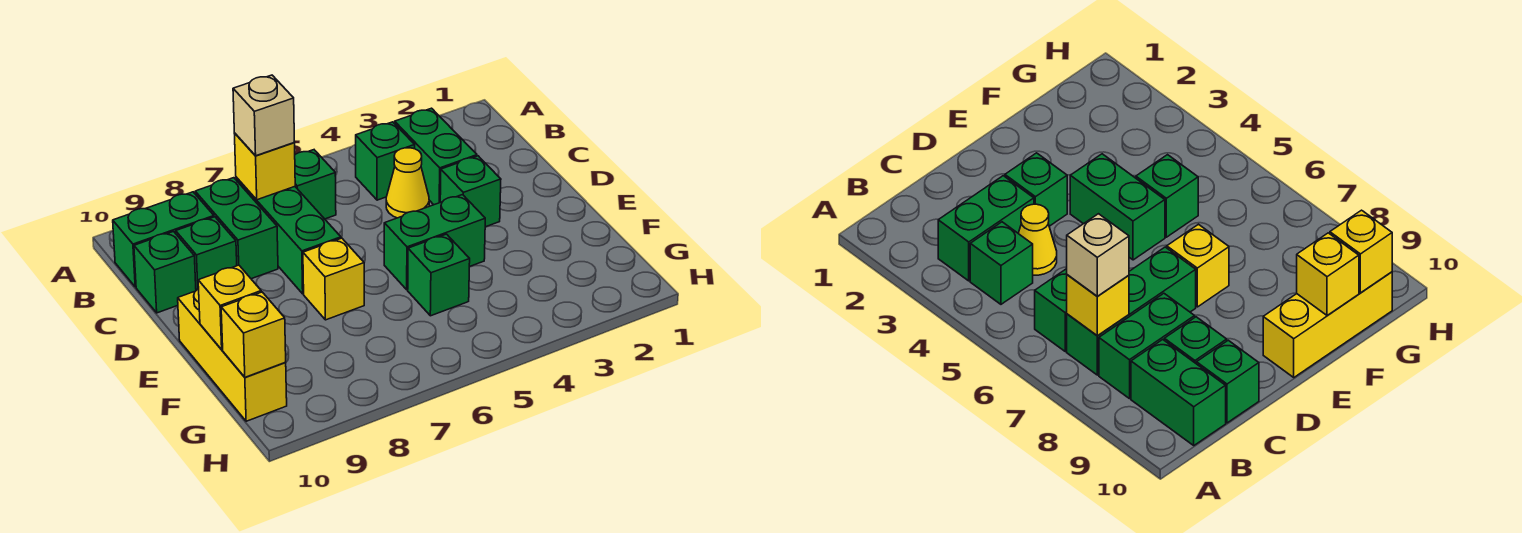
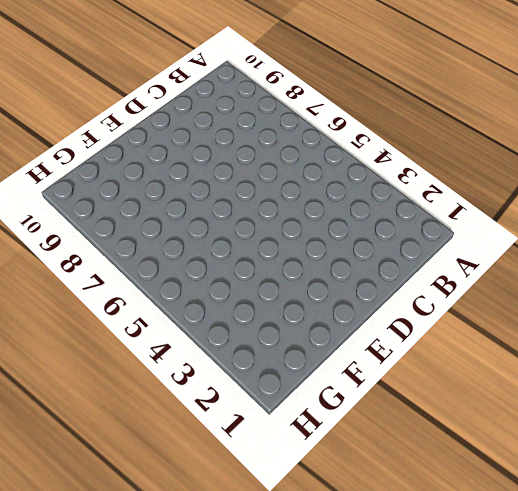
none -> green brick B3:C3 level 1
none -> green brick B4 level 1
none -> green brick B6 level 1

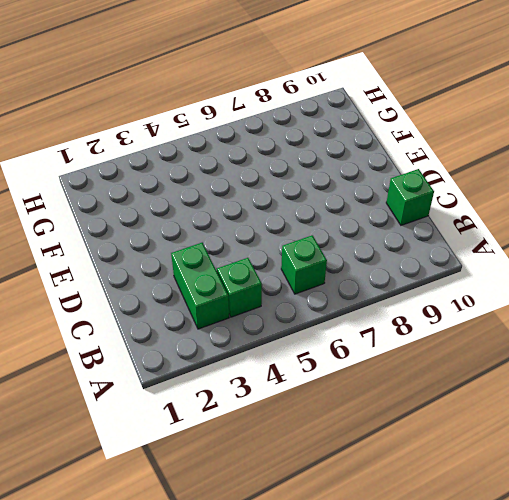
none -> green brick B7:D7 level 1
none -> green brick B8:C8 level 1
none -> green brick B9:B10 level 1

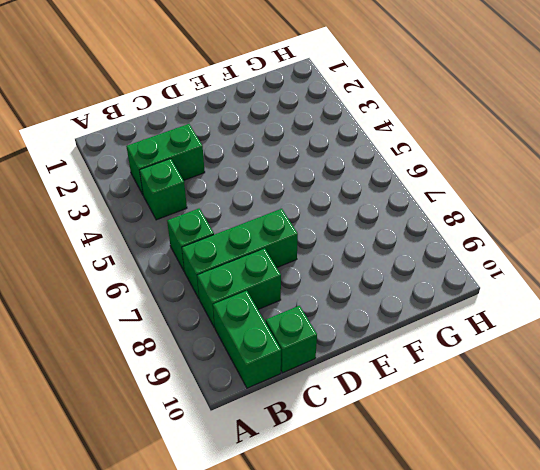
none -> yellow cone C4 level 1
none -> green brick C9 level 1
none -> green brick D3 level 1

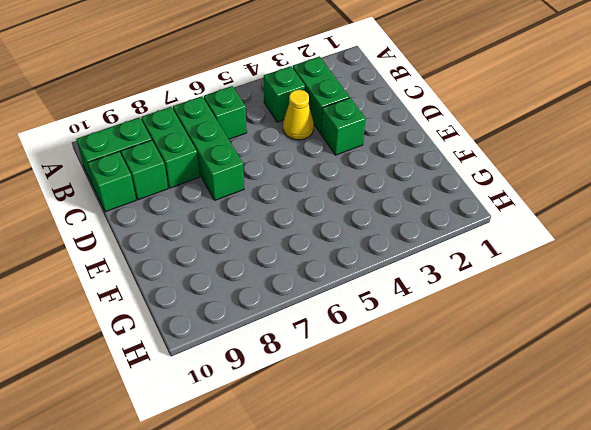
none -> green brick E4:E5 level 1
none -> yellow brick E7 level 1
none -> yellow brick E10:G10 level 1

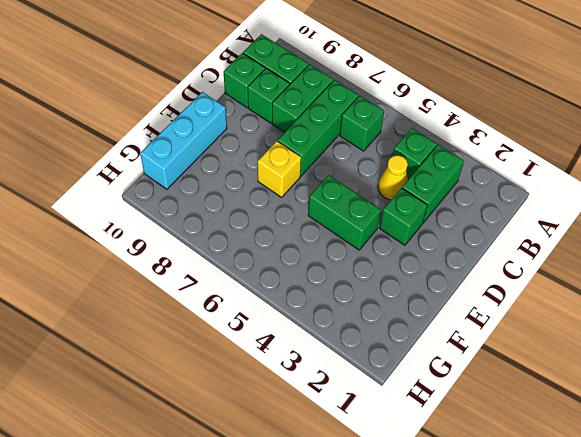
cyan brick E10:G10 level 1 -> yellow brick E10:G10 level 1
none -> green brick F5 level 1
none -> yellow brick B7 level 2
none -> yellow brick F10 level 2

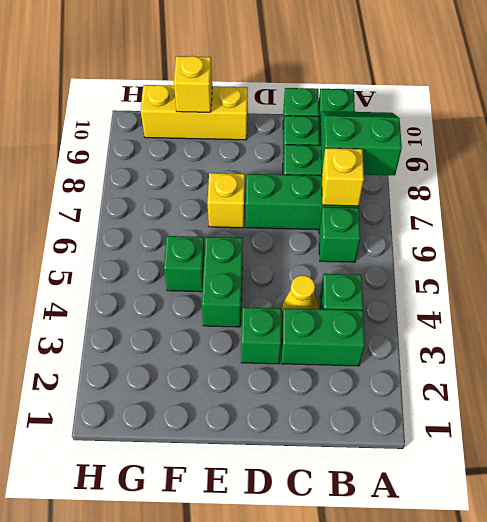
green slope A8:B9 level 2 top 8 -> none
none -> yellow brick G10 level 2
none -> tan brick B7 level 3

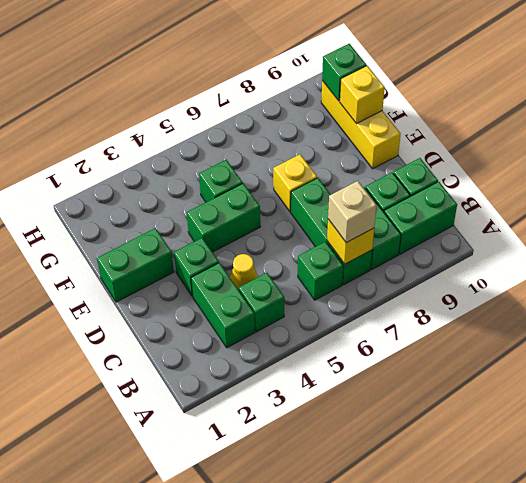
green brick E1:E2 level 1 -> none
green brick G10 level 2 -> yellow brick G10 level 2

